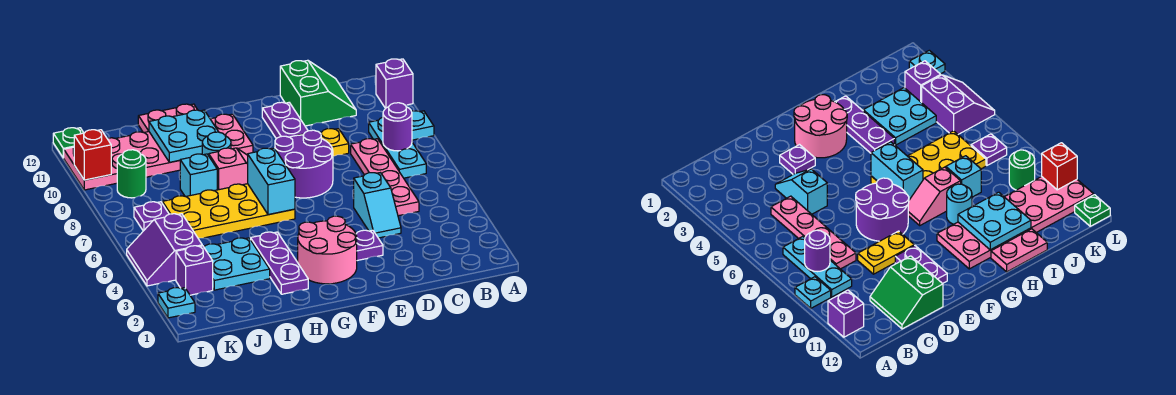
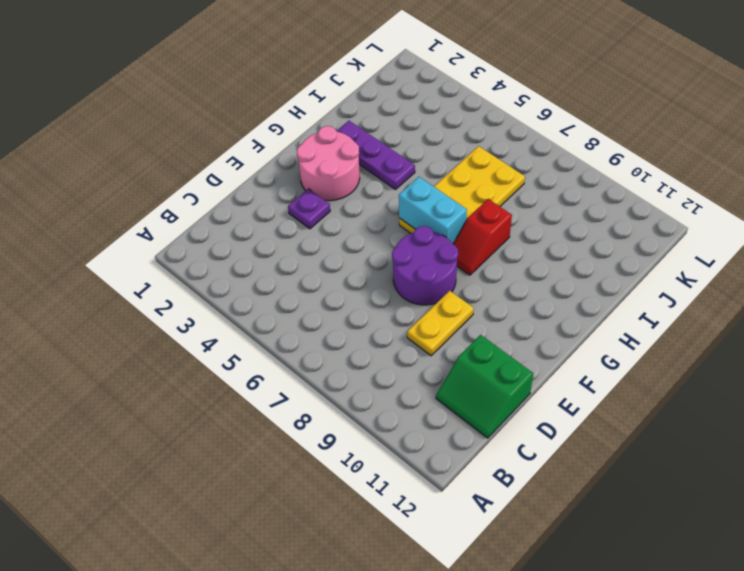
red slope G8:H8 level 1 top H -> pink slope G8:H8 level 1 top H
none -> cyan plate A9 level 1
none -> purple brick A11 level 1
none -> cyan plate B7:B9 level 1

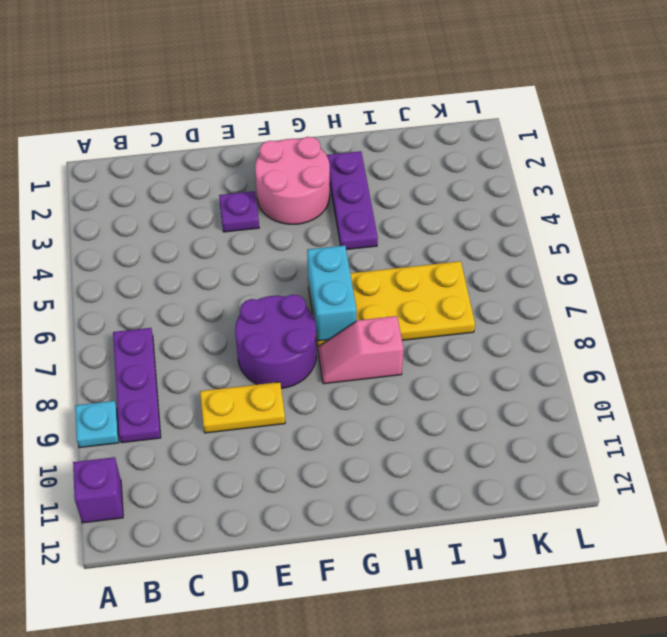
purple plate B7:B9 level 1 -> cyan plate B7:B9 level 1
none -> pink plate C5:C8 level 1
none -> green slope C11:D12 level 1 top D
none -> cyan slope D4:D5 level 1 top 5

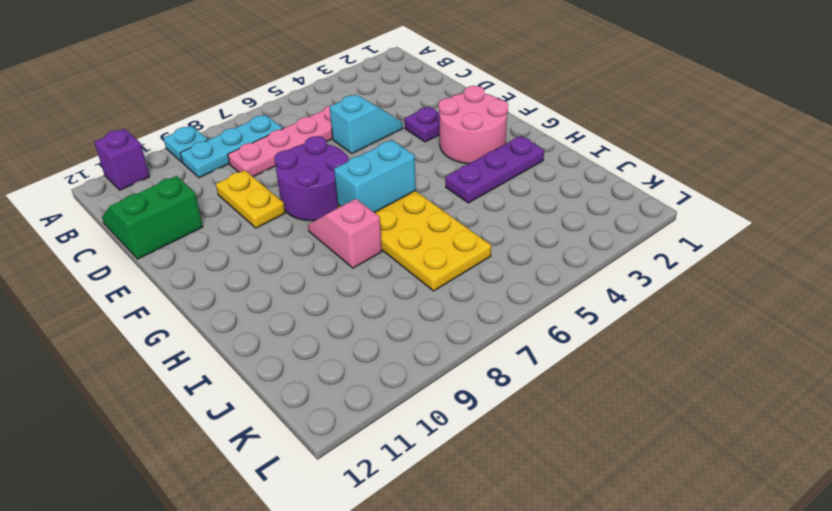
none -> purple plate E10:E11 level 1
none -> pink plate G10:L11 level 1
none -> cyan round brick H9 level 1

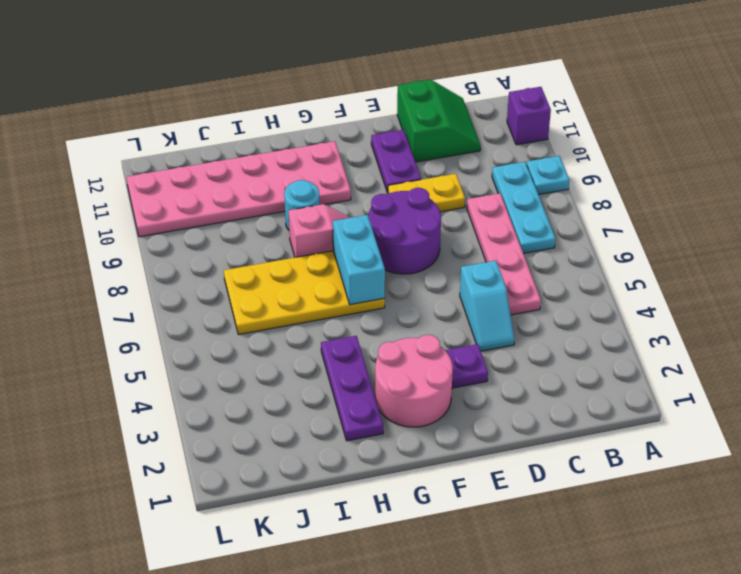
none -> pink plate H12:I12 level 1
none -> cyan plate I3:J4 level 1
none -> cyan brick I8 level 1

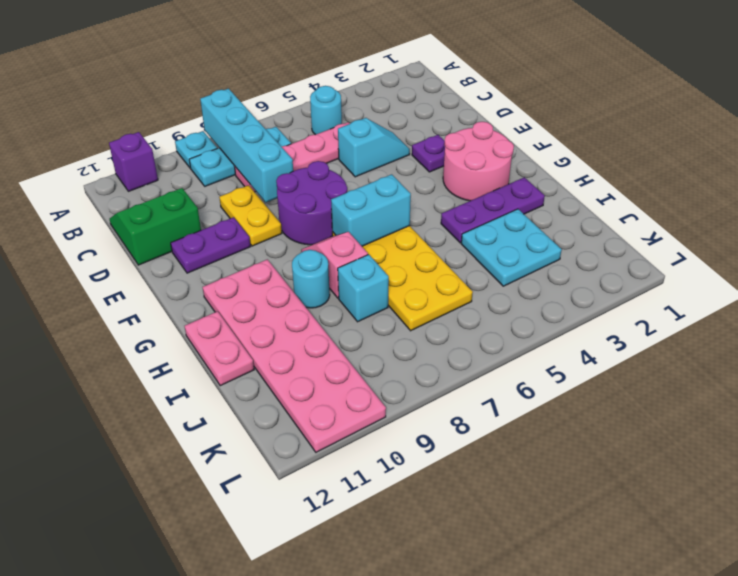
cyan brick A8:D8 level 2 -> purple round brick B8 level 2
cyan round brick B5 level 1 -> none
none -> purple brick K3 level 1
none -> purple slope K4:L5 level 1 top K
none -> purple plate K7 level 1

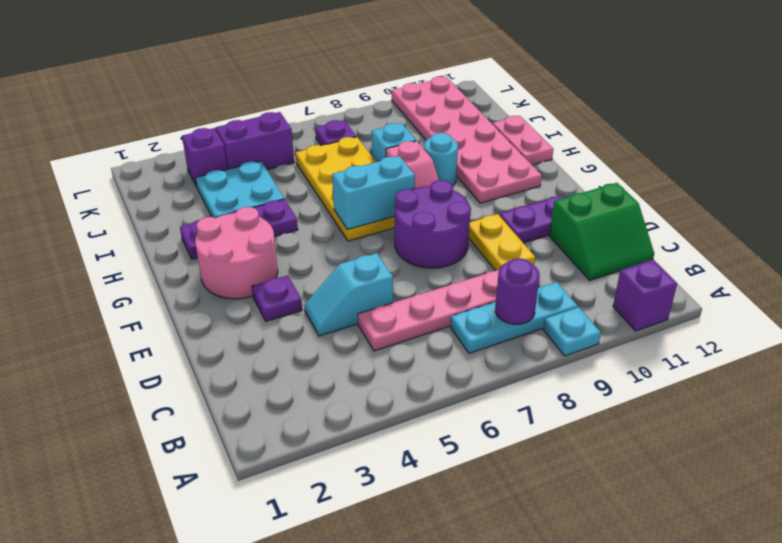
none -> green round brick K9 level 1
none -> cyan plate L2 level 1
none -> green plate L12 level 1

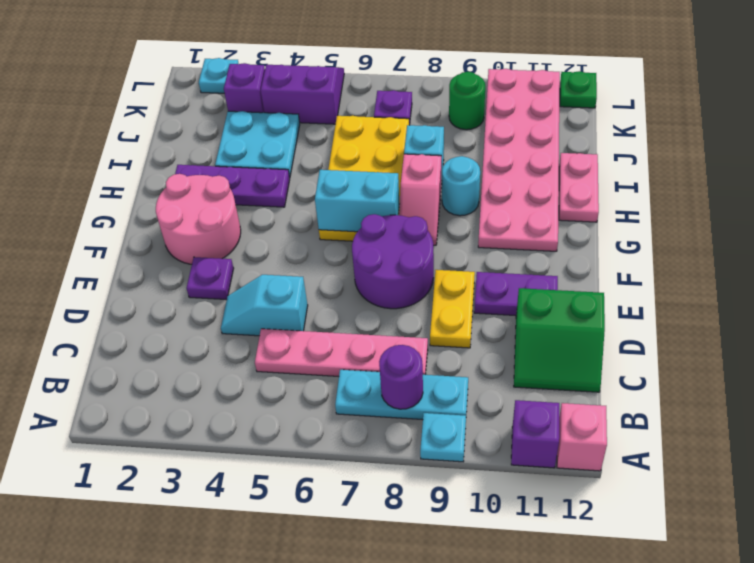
pink brick A12 level 1 -> none
none -> cyan plate H10:I11 level 2
none -> red brick L10 level 2

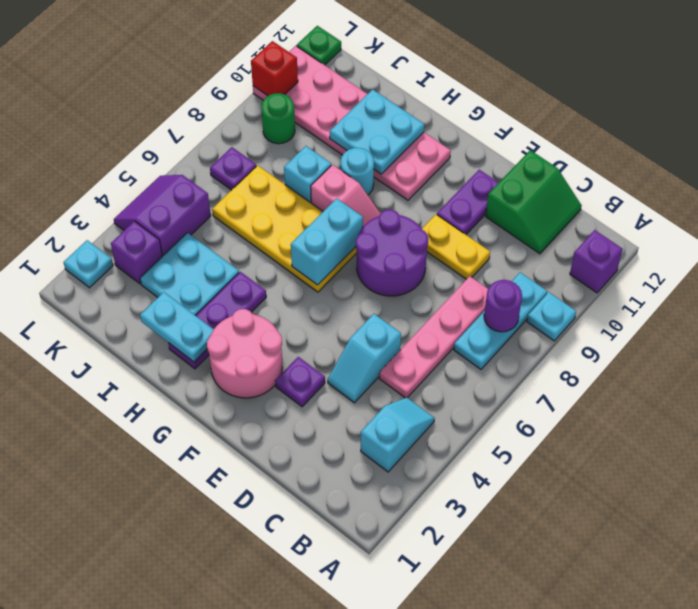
cyan slope B3:B4 level 1 top 3 -> none
cyan plate H2:I2 level 2 -> none
none -> pink plate H12:I12 level 1

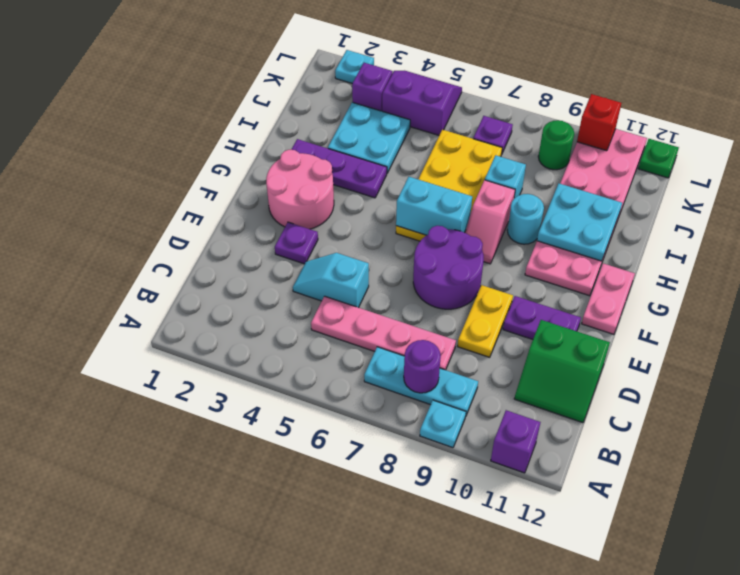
pink plate F12:G12 level 1 -> pink plate H12:I12 level 1

